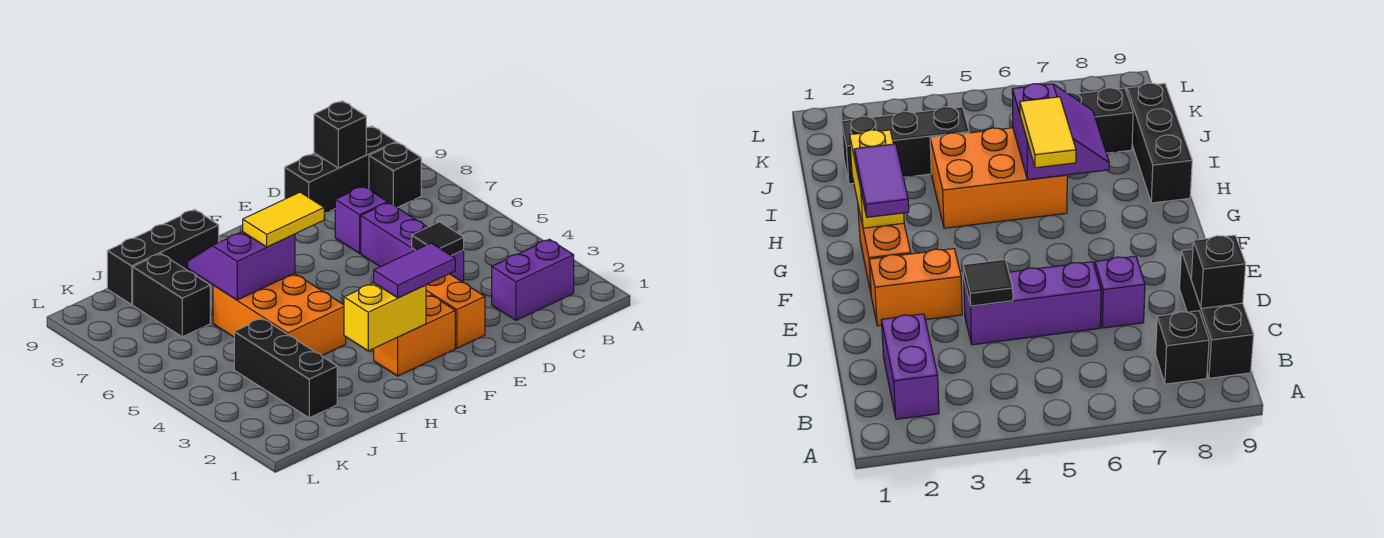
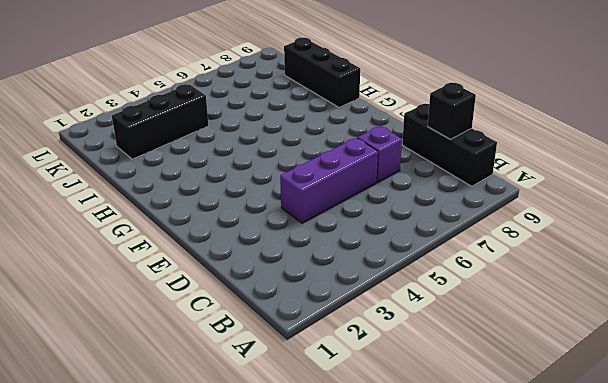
none -> purple brick B2:C2 level 1
none -> black brick B8 level 1
none -> orange brick E2:E3 level 1

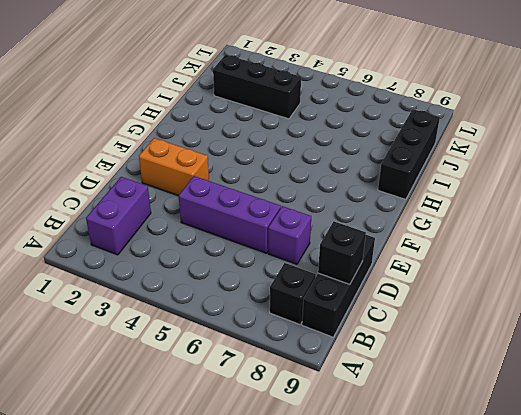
none -> orange brick F2:G2 level 1
none -> orange brick H4:I6 level 1
none -> black brick J7:J8 level 1

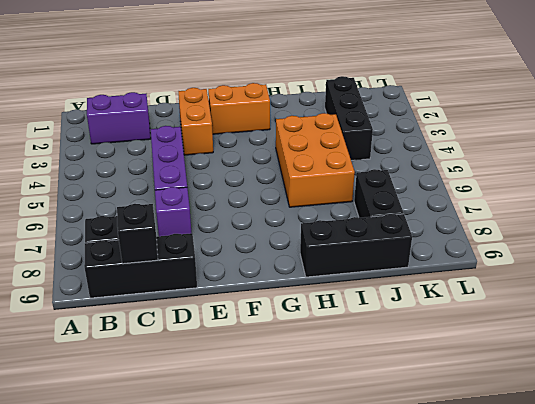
none -> black tile D4 level 2
none -> yellow brick G2:H2 level 2
none -> purple slope H6:I7 level 2 top 6

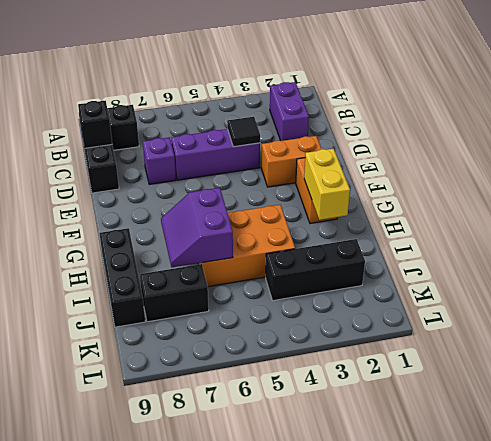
none -> purple tile F2:G2 level 3
none -> yellow tile G6:H6 level 3

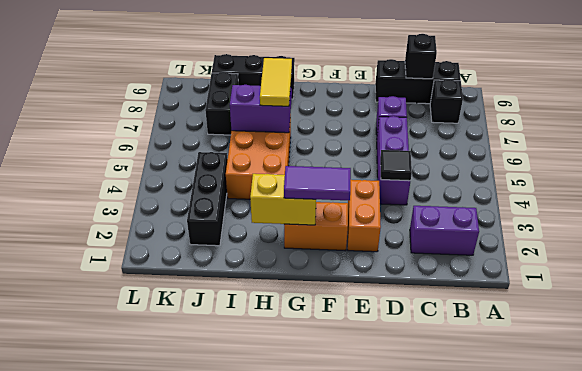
yellow tile H6:H7 level 3 -> yellow tile G6:H6 level 3

